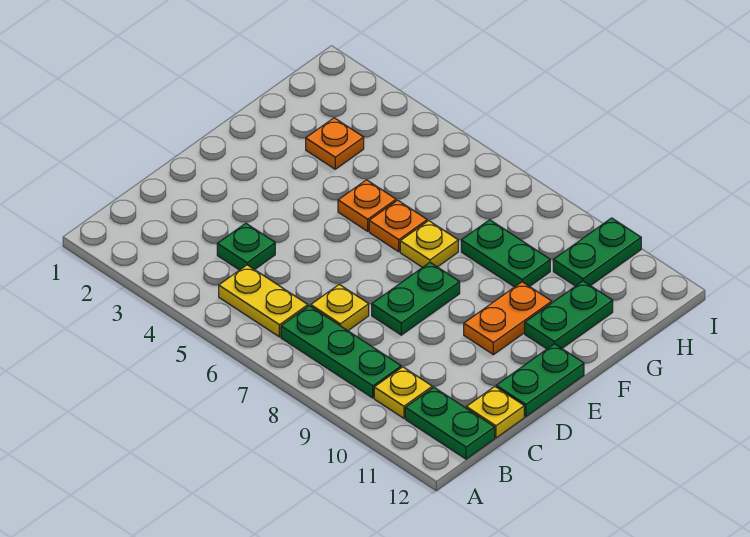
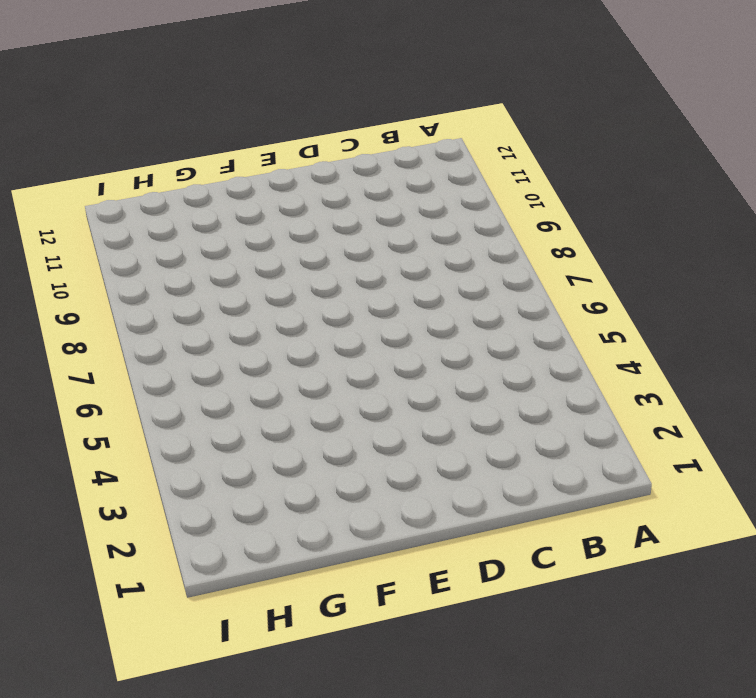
none -> yellow plate B5:B6 level 1
none -> green plate B7:B9 level 1
none -> yellow plate B10 level 1

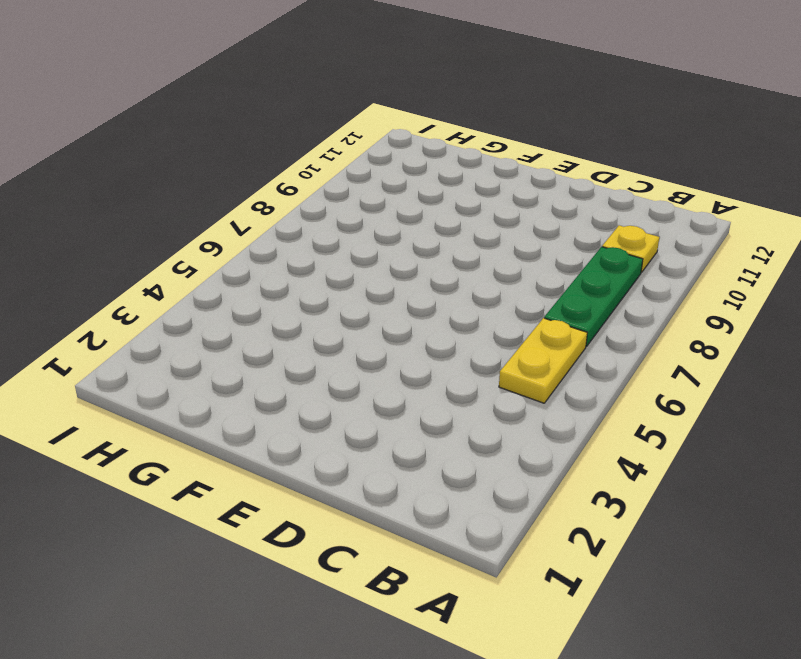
none -> green plate B11:B12 level 1
none -> green plate C4 level 1
none -> yellow plate C7 level 1

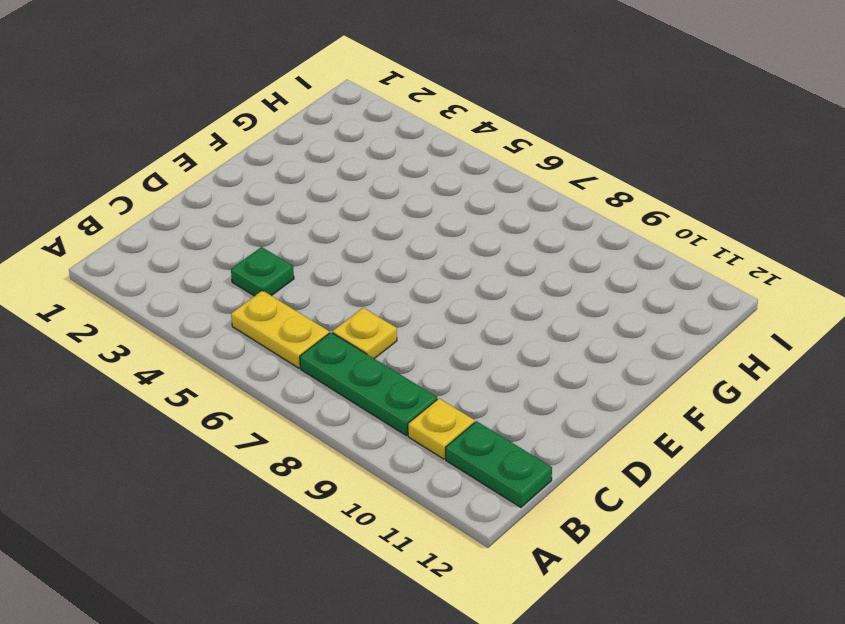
none -> yellow plate C12 level 1
none -> green plate D8:E8 level 1
none -> green plate D12:E12 level 1

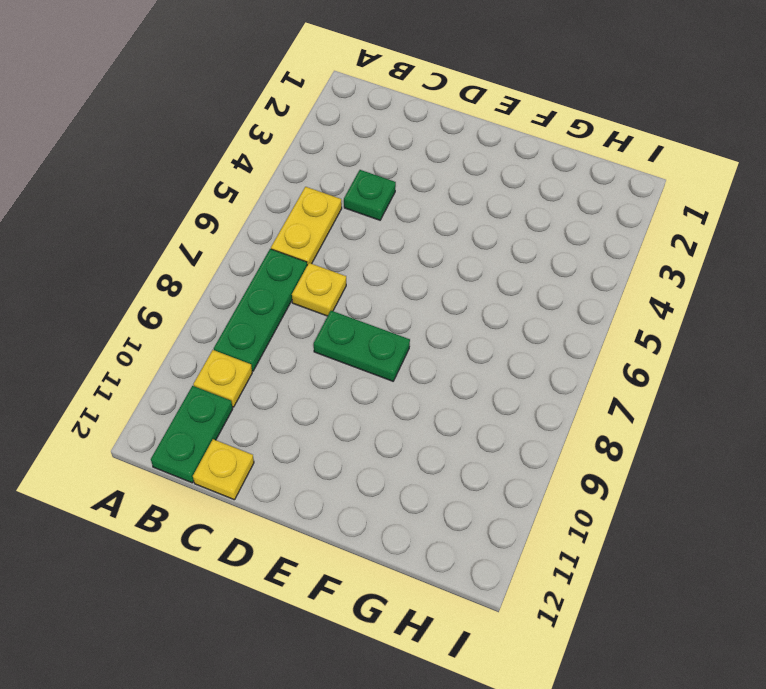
none -> green plate D12:E12 level 1
none -> orange plate E10:F10 level 1
none -> orange plate F5 level 1

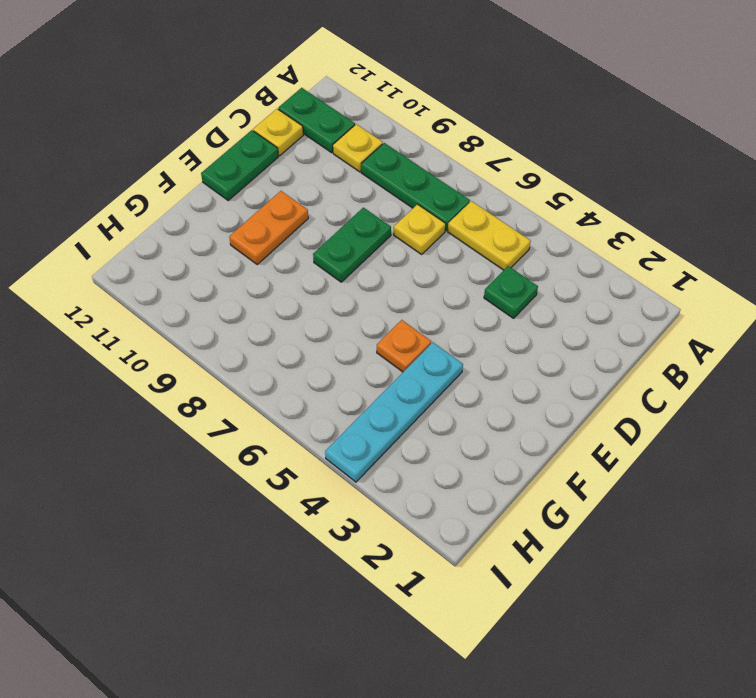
cyan plate F4:I4 level 1 -> none
none -> orange plate F6 level 1
none -> yellow plate F7 level 1
none -> green plate F11:G11 level 1

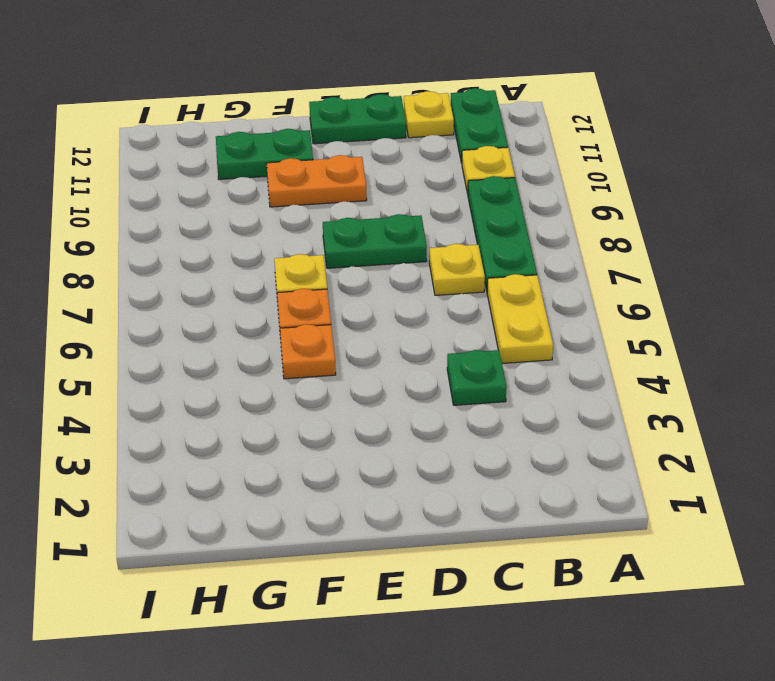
none -> orange plate G3 level 1
none -> green plate G8:G9 level 1
none -> green plate H10:I10 level 1

